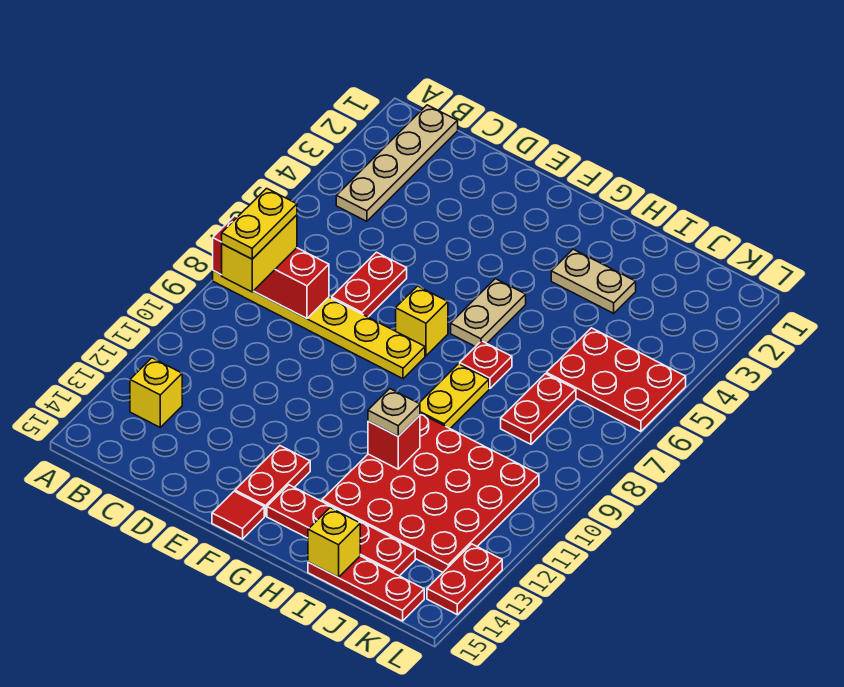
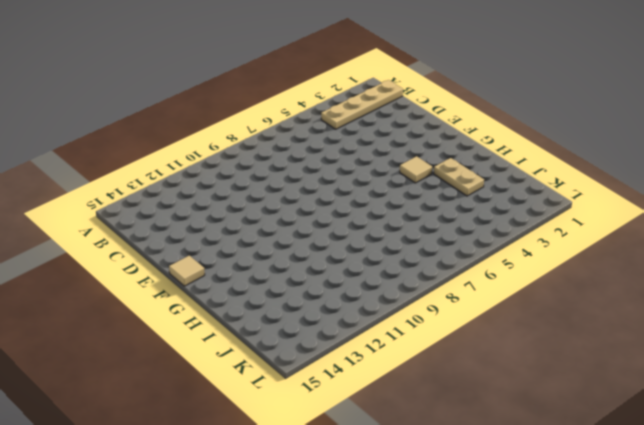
tan tile F15 level 1 -> red tile F15 level 1
tan tile G4 level 1 -> none
none -> yellow plate A8:F8 level 1
none -> yellow brick B13 level 1
none -> red plate D6:D7 level 1

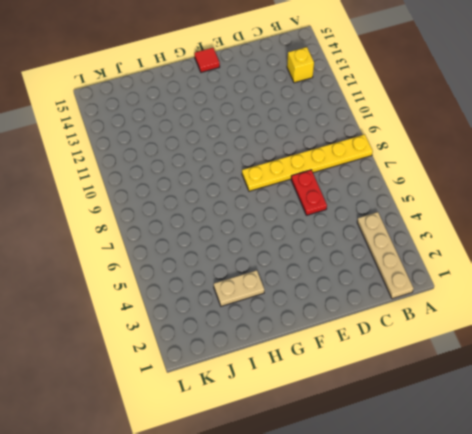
none -> yellow brick F7 level 1
none -> red plate F13:F14 level 1
none -> tan plate G5:G6 level 1

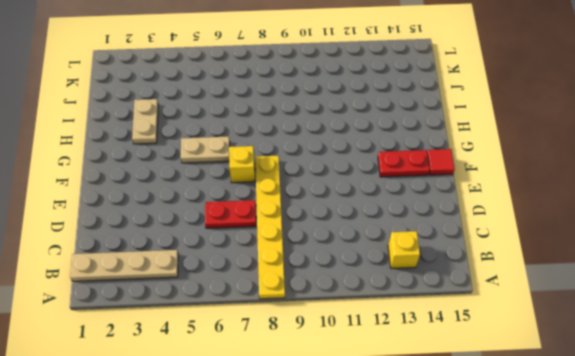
none -> red plate G14:J14 level 1
none -> red plate H7 level 1
none -> yellow plate H8:H9 level 1

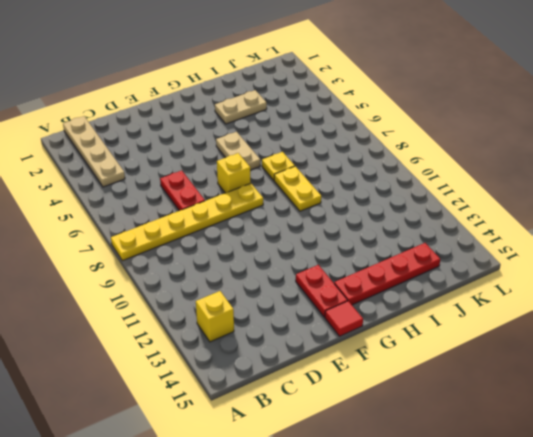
yellow plate H7 level 1 -> red plate H7 level 1
none -> red plate H10:K13 level 1
none -> red plate I15:K15 level 1
none -> red plate J5:L6 level 1

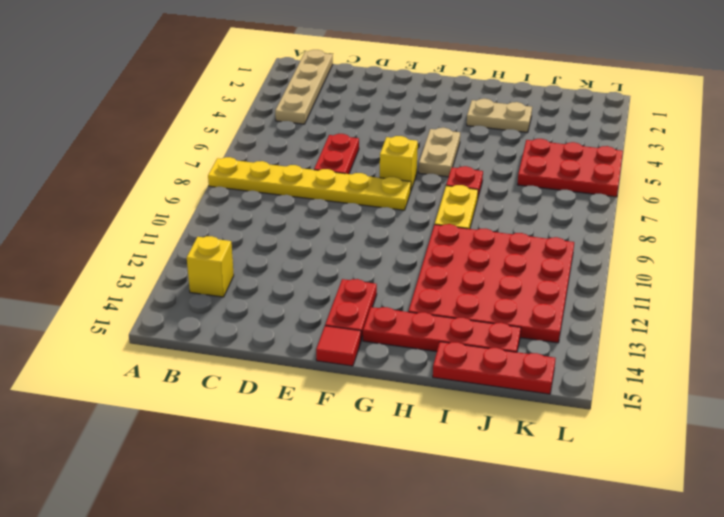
none -> red plate J7:J8 level 1
none -> red plate L13:L14 level 1
none -> red brick A8:C8 level 2

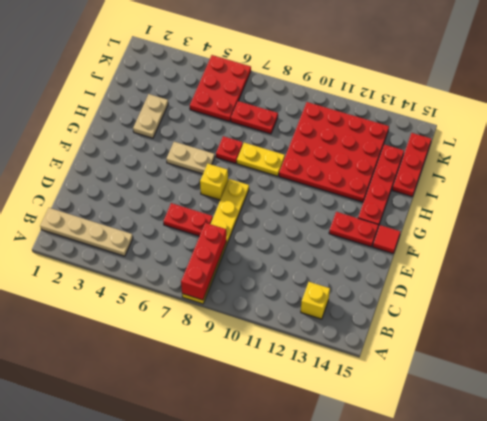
none -> red plate L13:L14 level 1
none -> red brick H11 level 2
none -> yellow brick I15 level 2

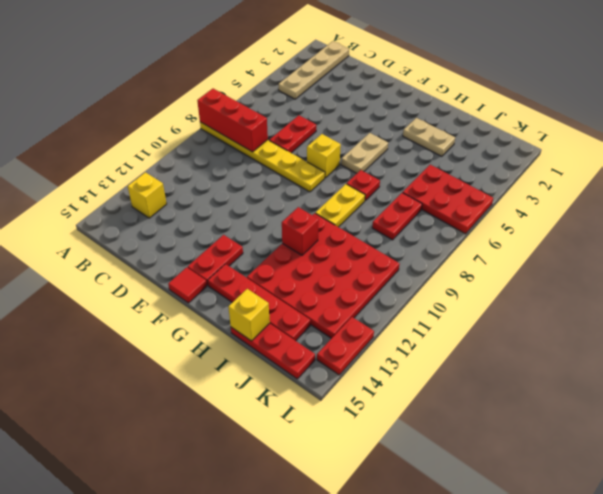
none -> yellow brick B8:B9 level 3
none -> tan plate H11 level 3
none -> yellow plate B8:B9 level 4

